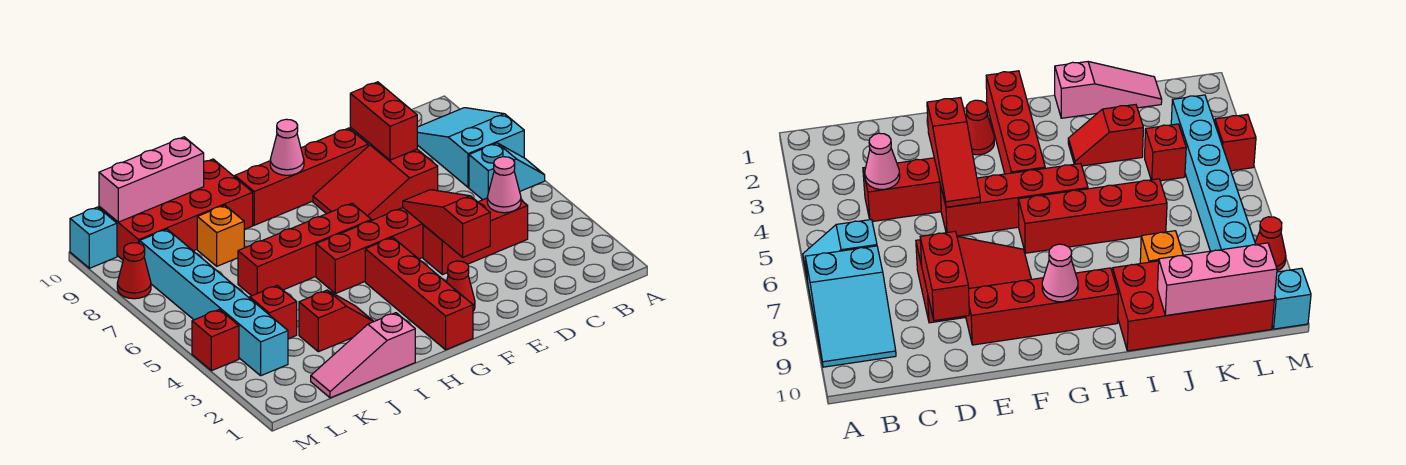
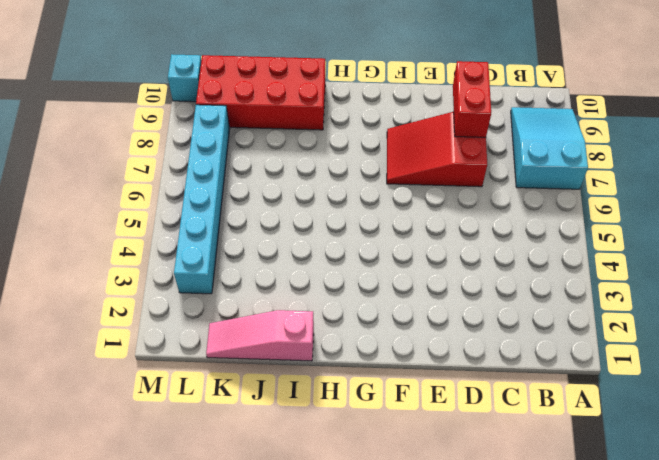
none -> cyan slope A6:B6 level 1 top B
none -> red brick C4:E4 level 1
none -> red brick E5:H5 level 1

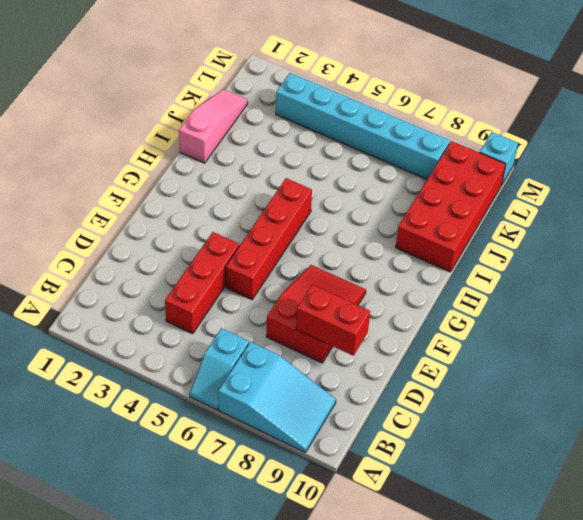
none -> red brick E9:H9 level 1
none -> red cone F2 level 1
none -> red brick G1:G4 level 1

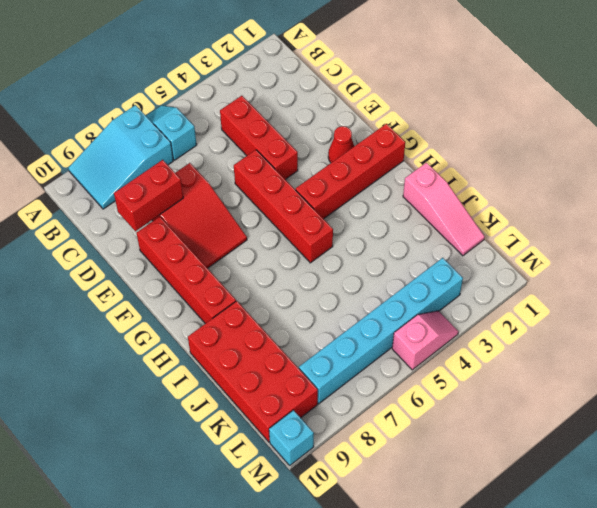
pink slope M4:M5 level 1 top 5 -> red brick M4 level 1
none -> red brick G6:J6 level 1
none -> red slope I3:J3 level 1 top J
none -> orange brick J8 level 1

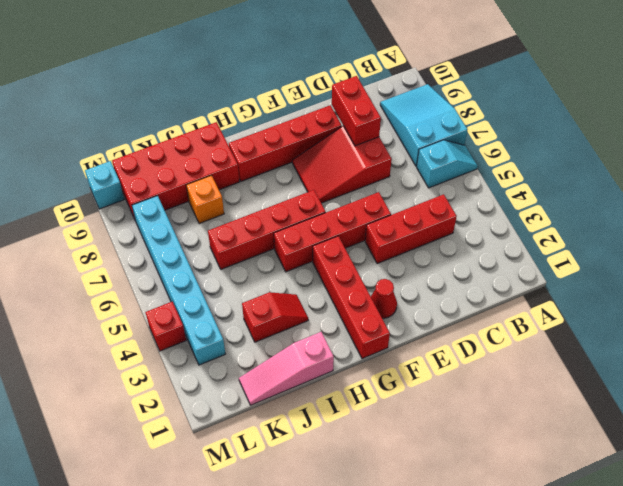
none -> red brick K4 level 1
none -> red cone M8 level 1
none -> pink cone C4 level 2

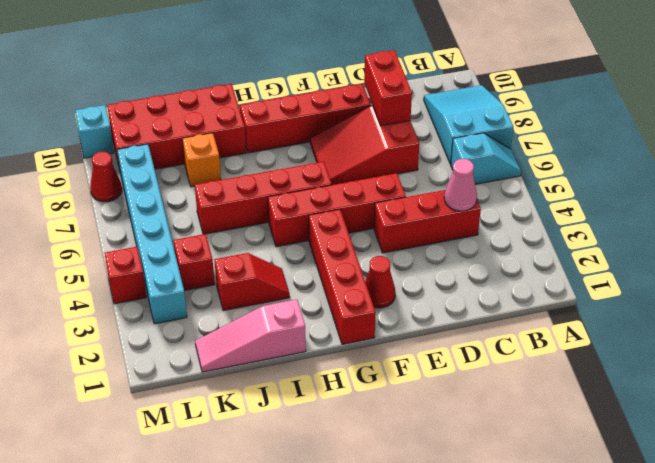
none -> red slope E3:E5 level 2 top 3
none -> pink cone G9 level 2
none -> pink brick J10:L10 level 2

